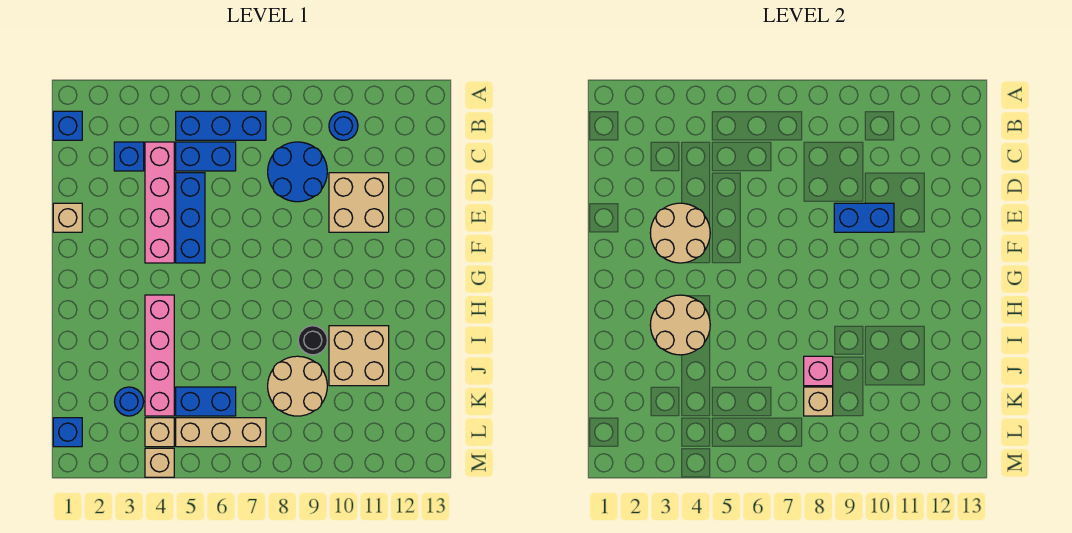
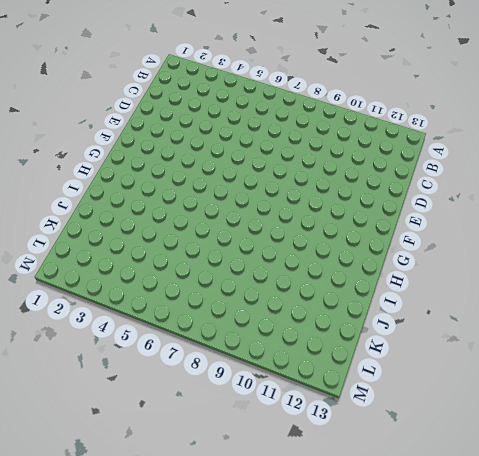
none -> blue brick B1 level 1
none -> blue brick B5:B7 level 1
none -> blue round brick B10 level 1

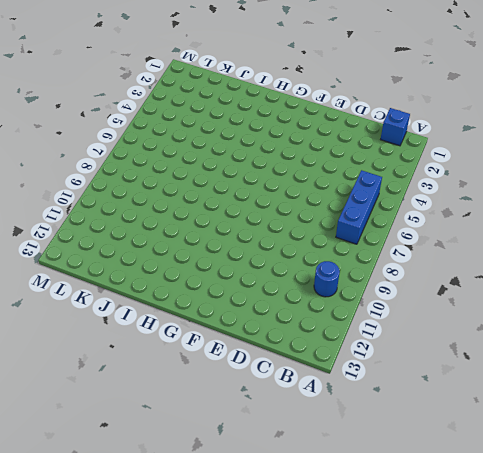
none -> blue brick C3 level 1
none -> pink brick C4:F4 level 1
none -> blue brick C5:C6 level 1

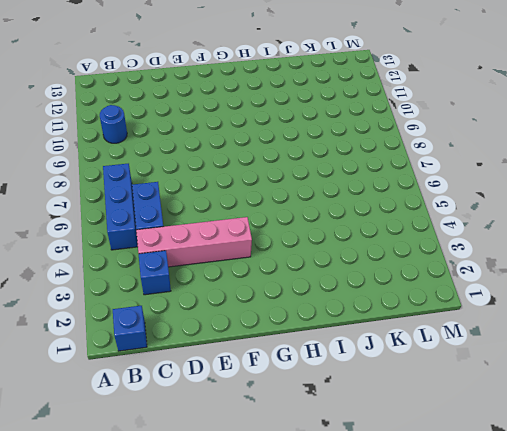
none -> blue round brick C8:D9 level 1
none -> blue brick D5:F5 level 1
none -> tan brick D10:E11 level 1

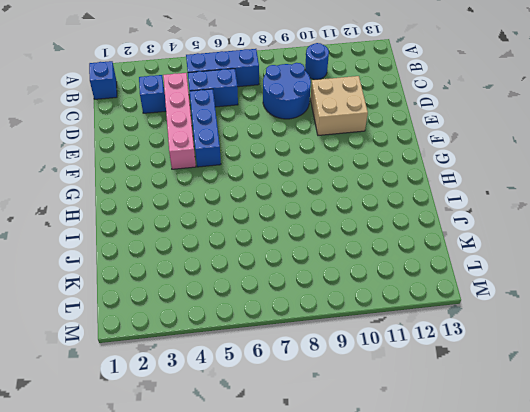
none -> tan brick E1 level 1
none -> pink brick H4:K4 level 1
none -> black round brick I9 level 1

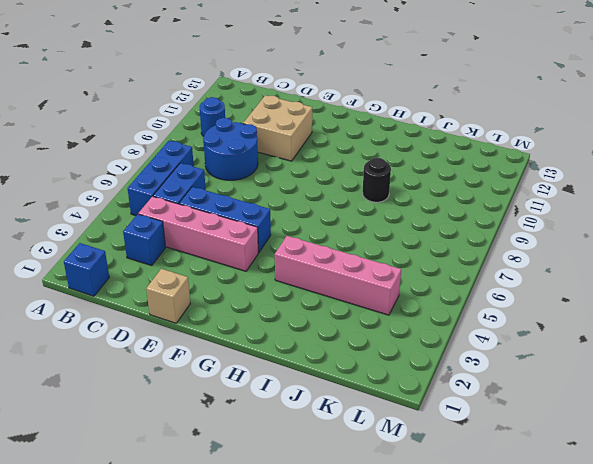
none -> tan brick I10:J11 level 1
none -> tan round brick J8:K9 level 1
none -> blue round brick K3 level 1

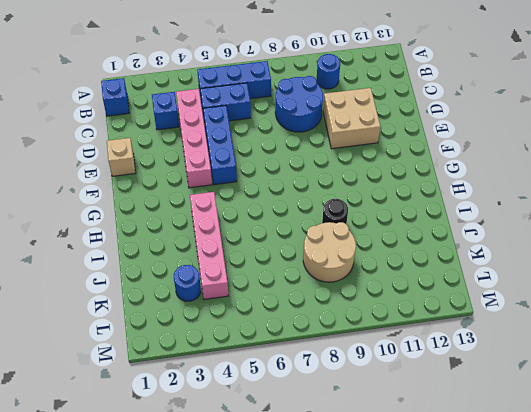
none -> tan brick I10:J11 level 1
none -> blue brick K5:K6 level 1
none -> blue brick L1 level 1

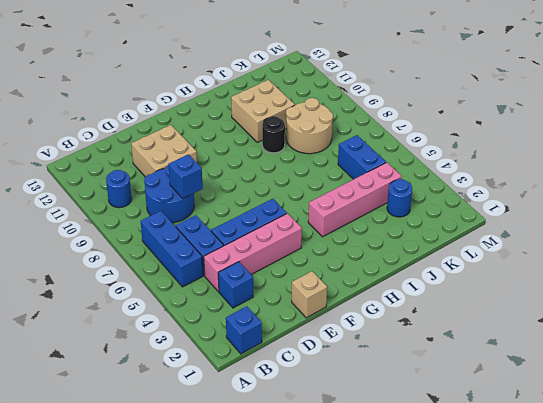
blue brick D8 level 2 -> blue brick L1 level 1
none -> tan brick L4 level 1
none -> tan brick L5:L7 level 1
none -> tan brick M4 level 1

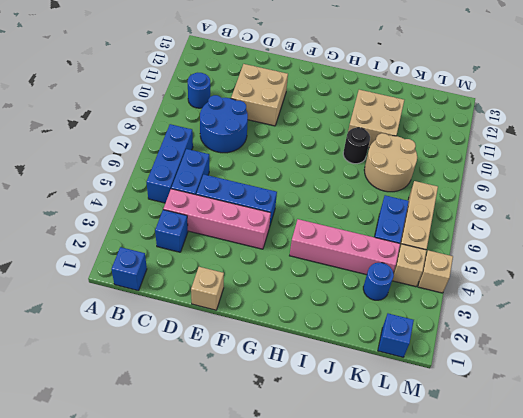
none -> tan round brick E3:F4 level 2
none -> blue brick E9:E10 level 2
none -> tan round brick H3:I4 level 2

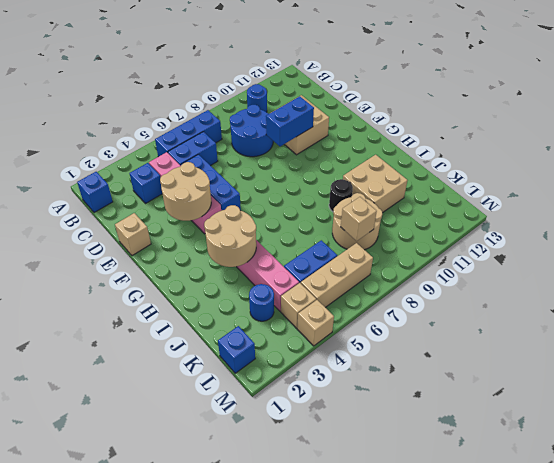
none -> pink brick J8 level 2

